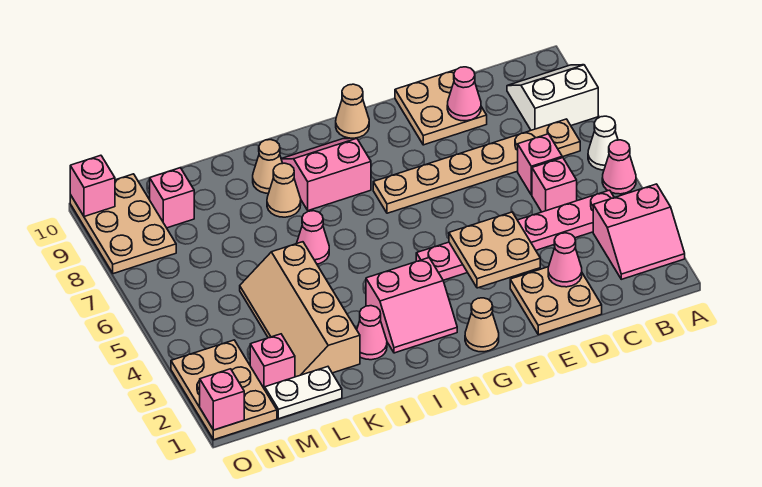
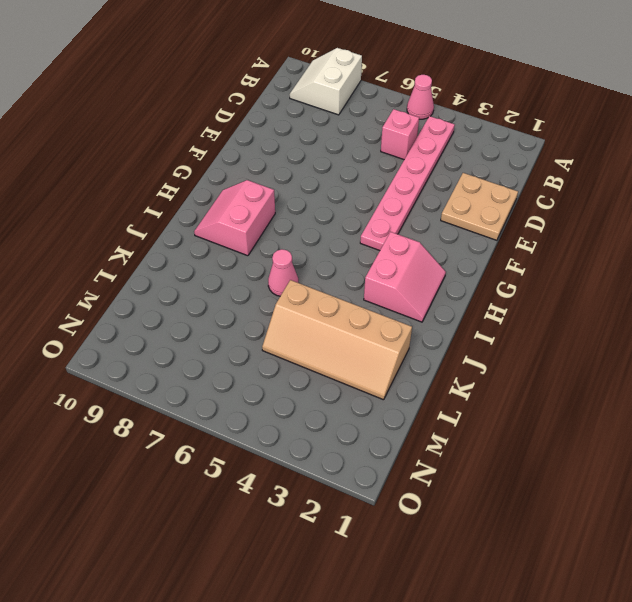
none -> pink slope A2:B3 level 1 top 3
none -> white cone A6 level 1
none -> tan plate B7:G7 level 1

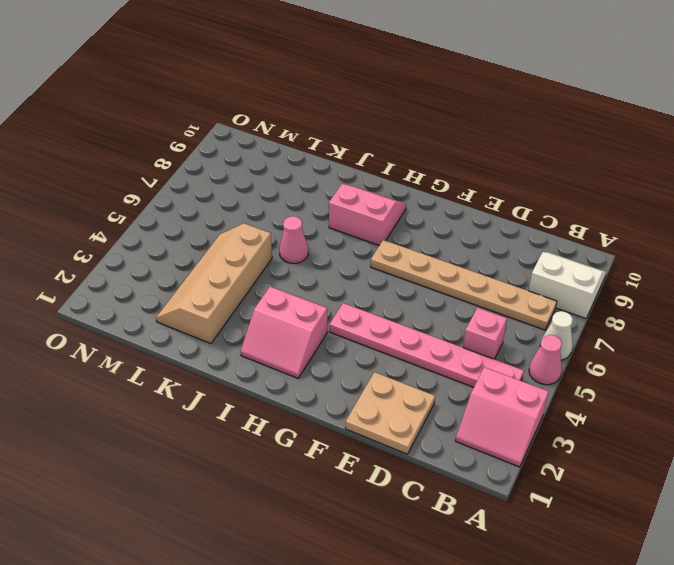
none -> pink brick C6 level 1
none -> tan plate D9:E10 level 1
none -> tan cone G1 level 1

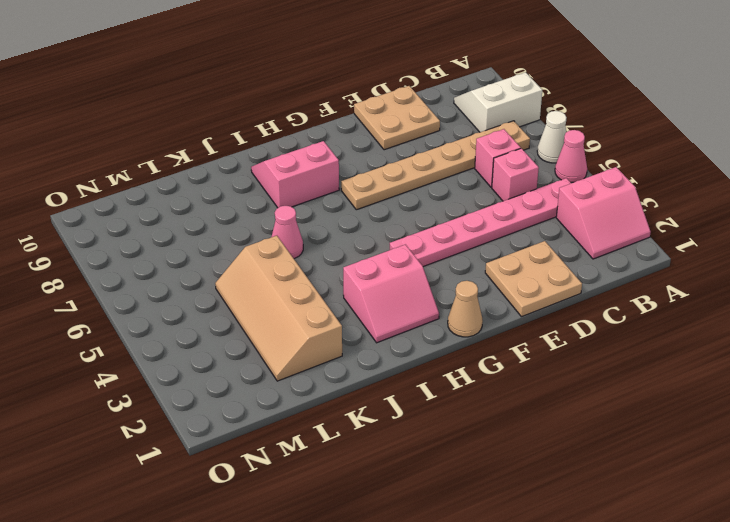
none -> tan cone G10 level 1
none -> pink cone J2 level 1
none -> tan cone J8 level 1

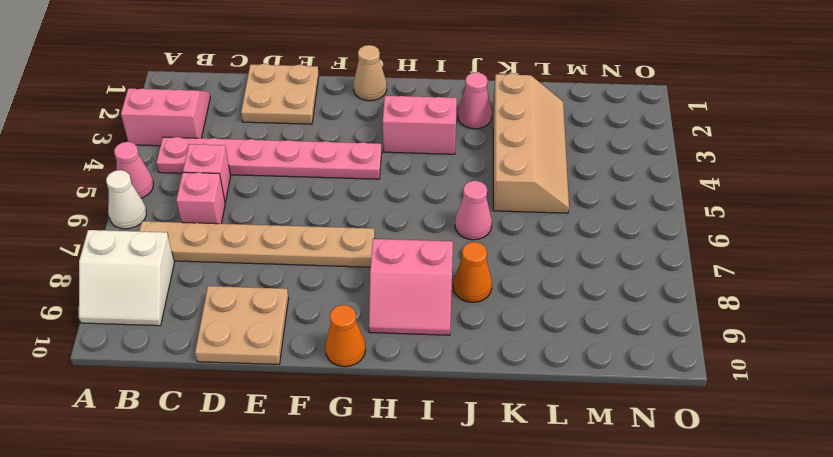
orange cone G10 level 1 -> tan cone G10 level 1
orange cone J8 level 1 -> tan cone J8 level 1
none -> tan cone J9 level 1
none -> white plate L1:M1 level 1
none -> pink brick M2 level 1

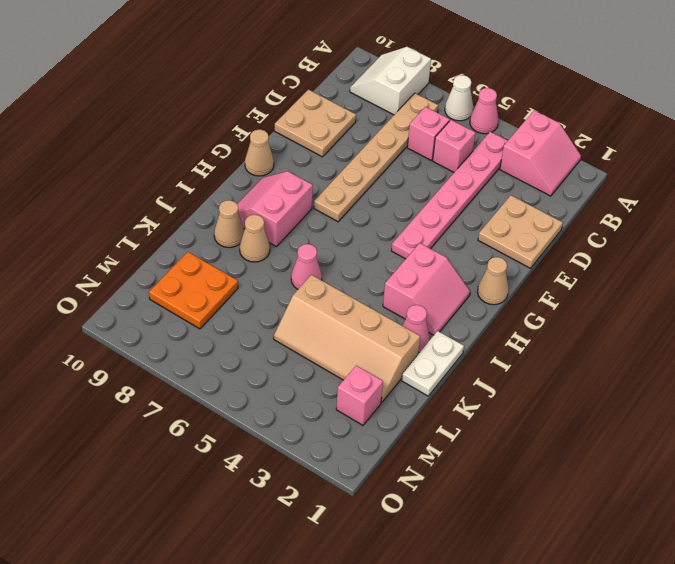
white plate J1:K1 level 1 -> white plate L1:M1 level 1
orange plate L8:M9 level 1 -> pink brick M9 level 1
none -> tan plate N1:O3 level 1
none -> tan plate N8:O10 level 1
none -> pink cone D2 level 2

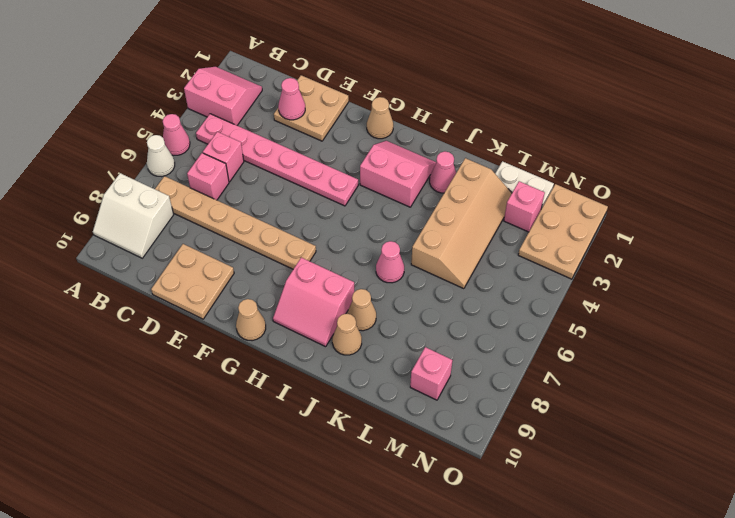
none -> tan plate N8:O10 level 1
none -> pink cone D9 level 2
none -> tan plate E3:F4 level 2

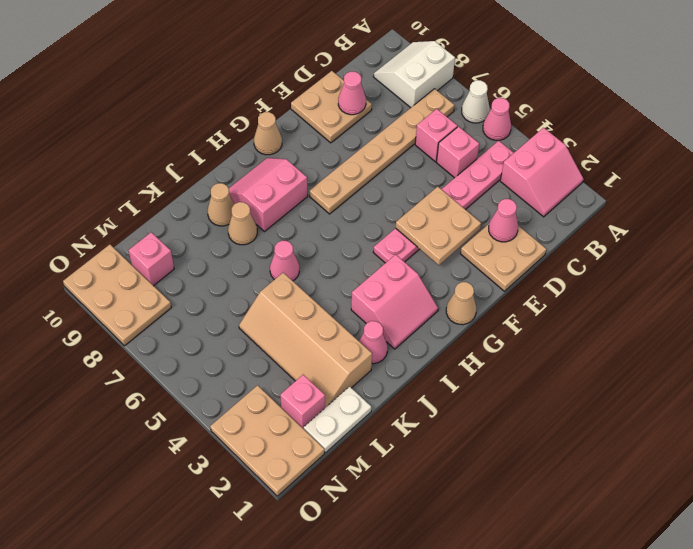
none -> pink brick O1 level 2
none -> pink brick O10 level 2

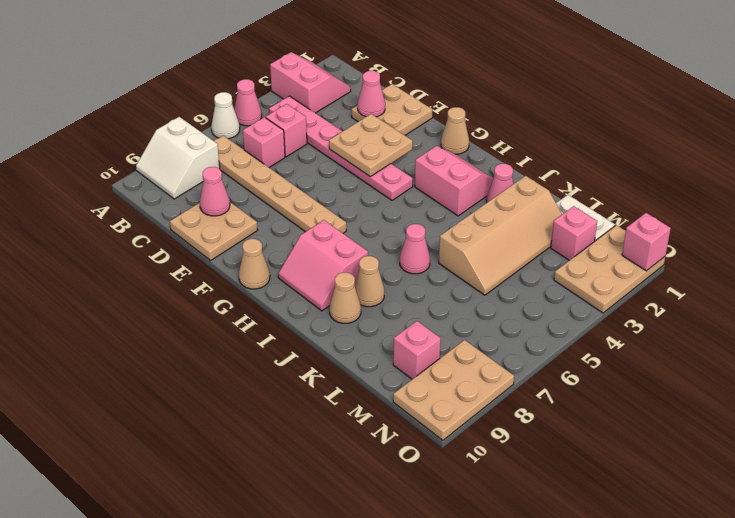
none -> pink brick O10 level 2

